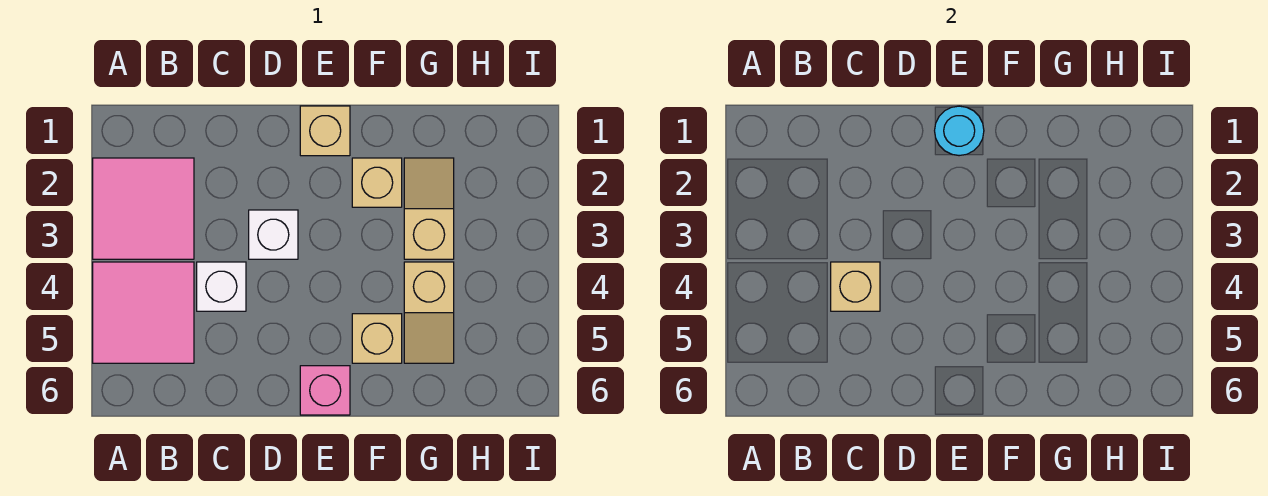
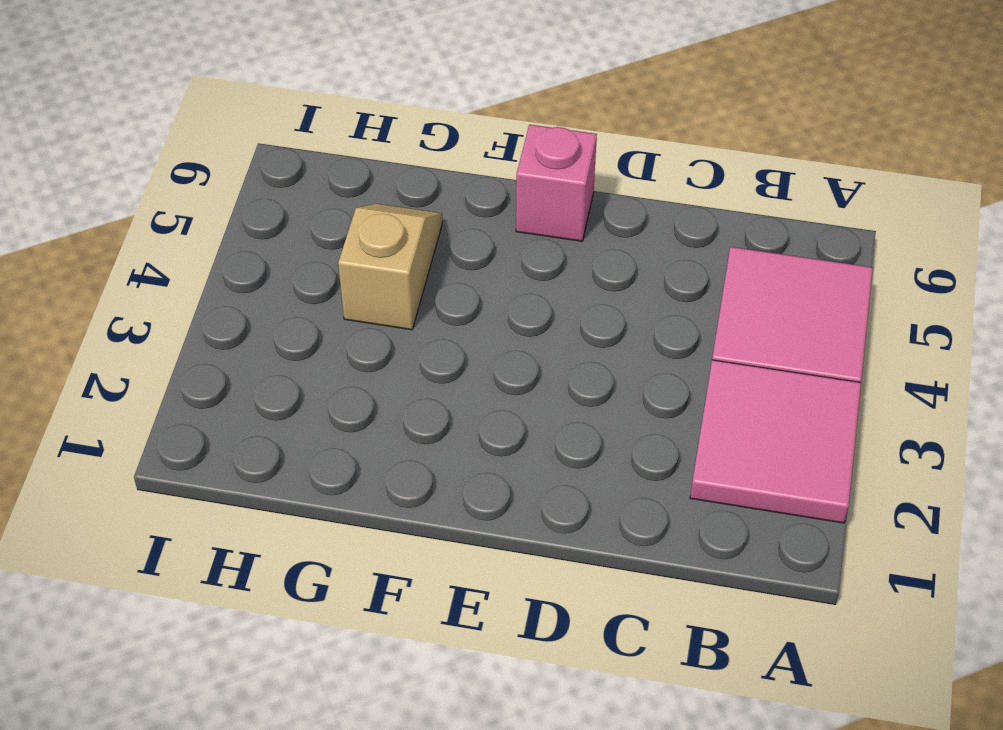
none -> white brick C4 level 1
none -> white brick D3 level 1
none -> tan brick E1 level 1

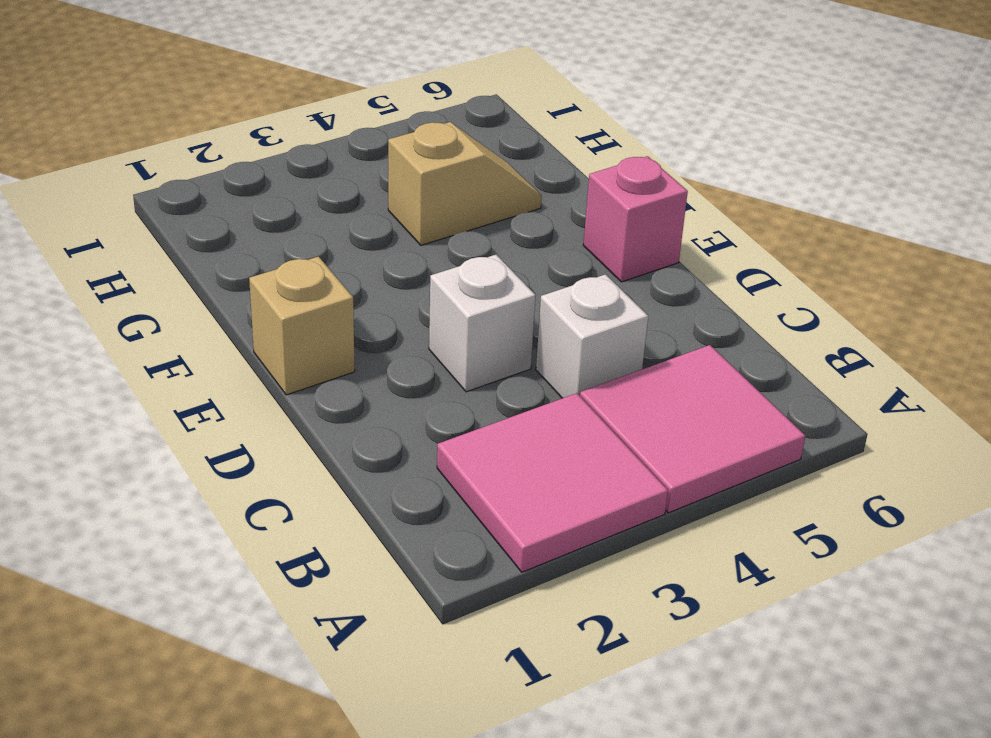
none -> tan brick F2 level 1
none -> tan brick F5 level 1
none -> tan slope G2:G3 level 1 top 3

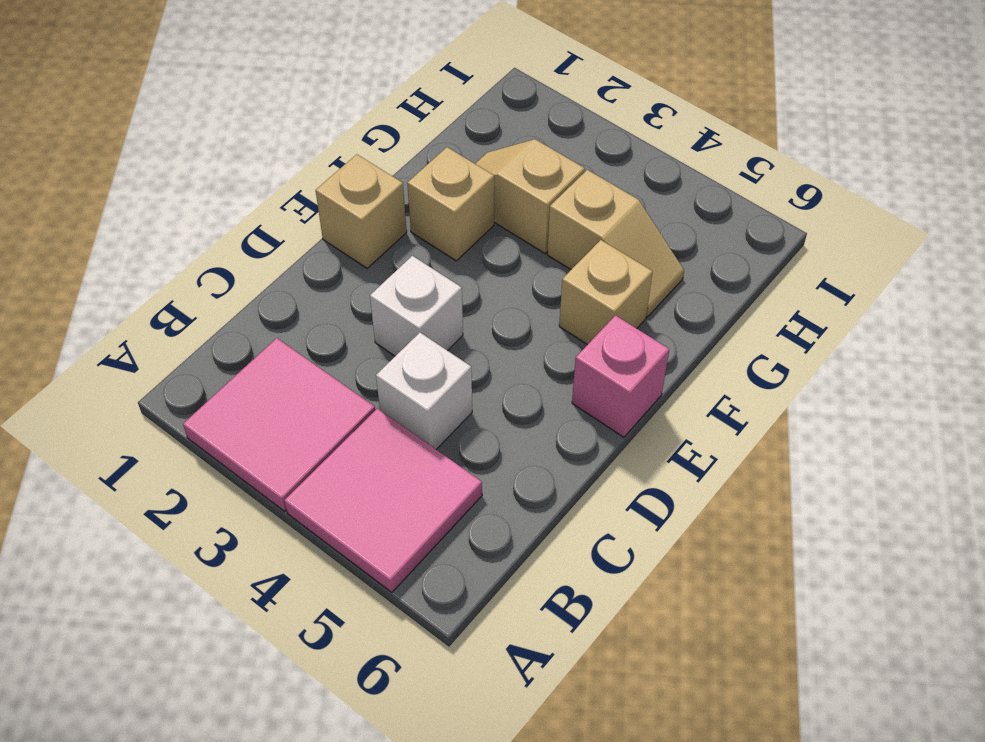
none -> tan brick C4 level 2
none -> cyan round brick E1 level 2

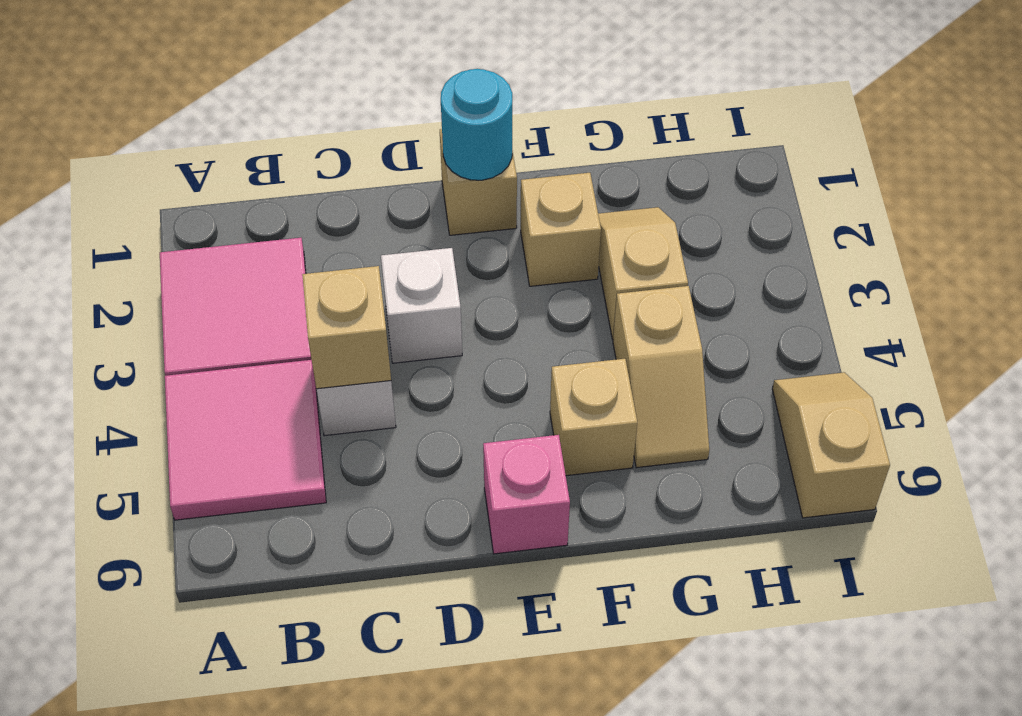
tan slope I5:I6 level 1 top 6 -> none

